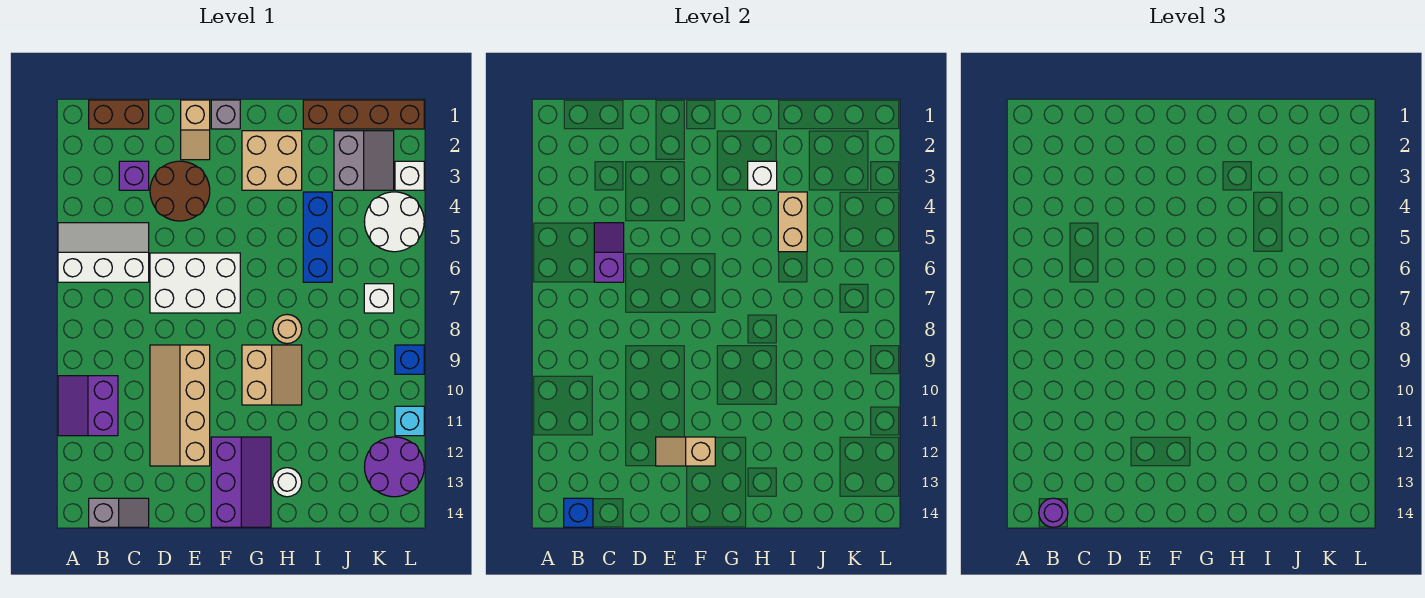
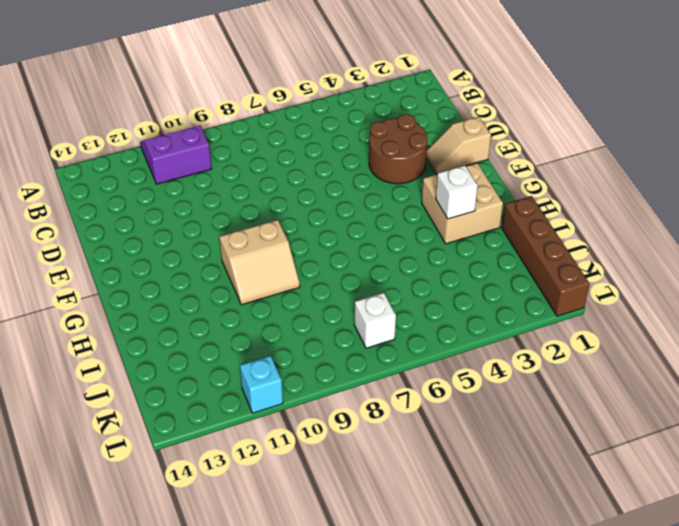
none -> white slope A5:C6 level 1 top 6
none -> brown brick B1:C1 level 1
none -> grey slope B14:C14 level 1 top B
none -> purple brick C3 level 1

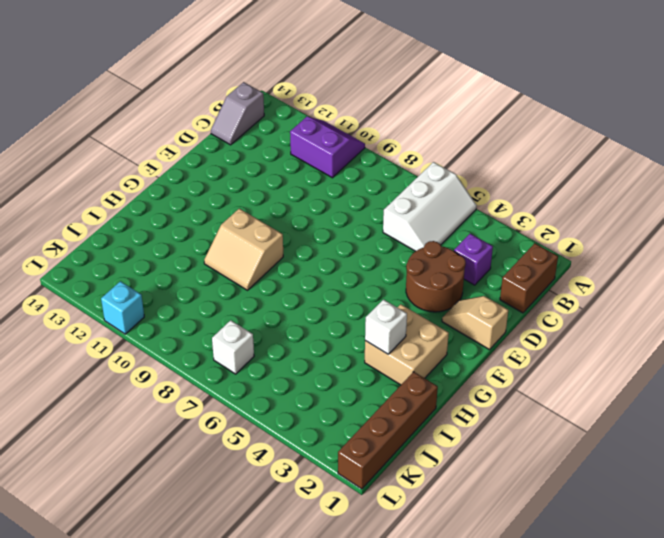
none -> white brick D6:F7 level 1
none -> tan slope D9:E12 level 1 top E
none -> grey brick F1 level 1
none -> purple slope F12:G14 level 1 top F

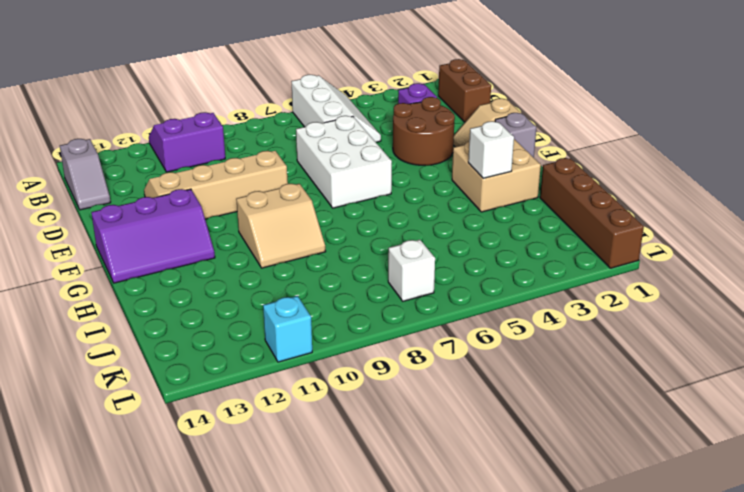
none -> tan round brick H8 level 1
none -> white round brick H13 level 1
none -> blue brick I4:I6 level 1
none -> grey slope J2:K3 level 1 top J

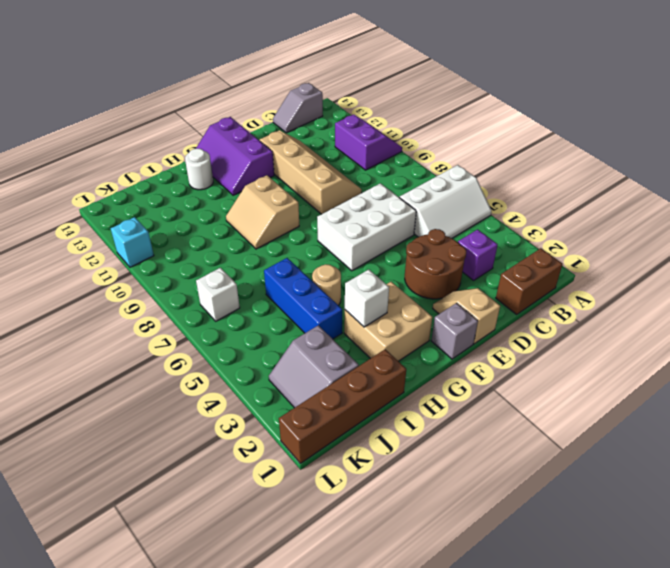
tan round brick H5 level 1 -> tan round brick H8 level 1
none -> white round brick K4:L5 level 1
none -> purple round brick K12:L13 level 1
none -> white brick L3 level 1
none -> blue brick L9 level 1

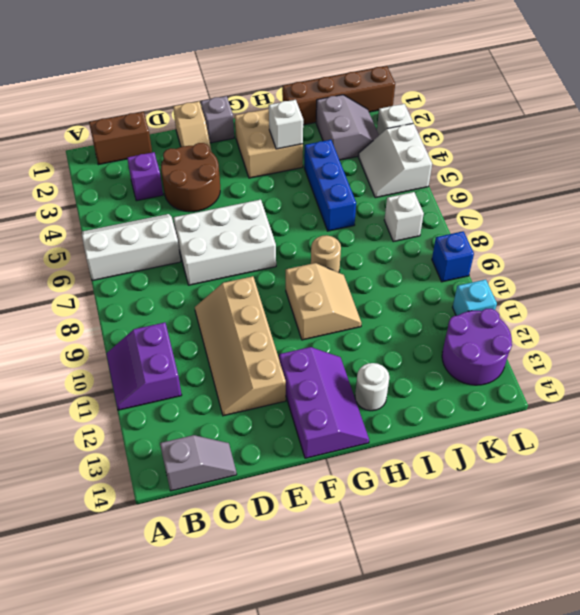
white slope K4:L5 level 1 top L -> white round brick K4:L5 level 1
none -> blue brick B14 level 2
none -> purple slope C5:C6 level 2 top 6
none -> tan slope E12:F12 level 2 top F
none -> tan brick I4:I5 level 2

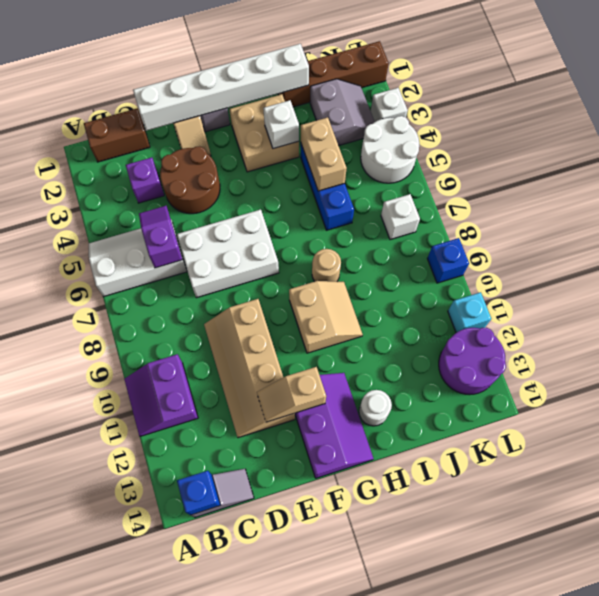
white brick D1:I1 level 2 -> none
none -> purple round brick B14 level 3

